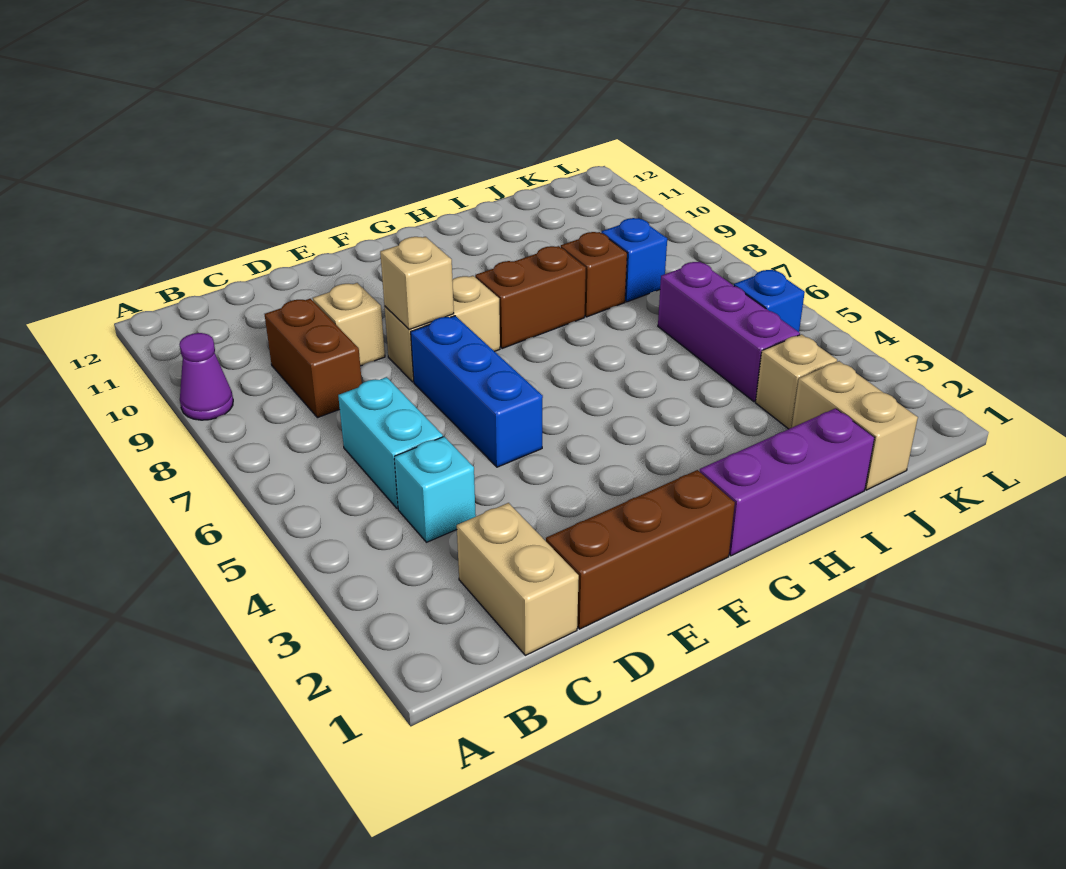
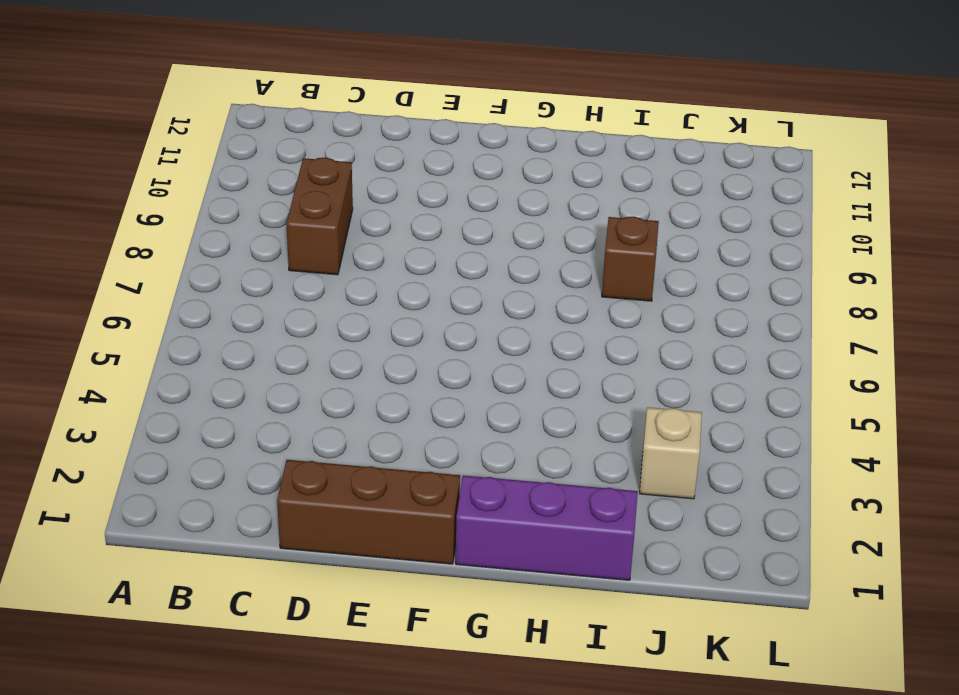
none -> purple cone A9 level 1
none -> tan brick C1:C2 level 1
none -> cyan brick C4 level 1

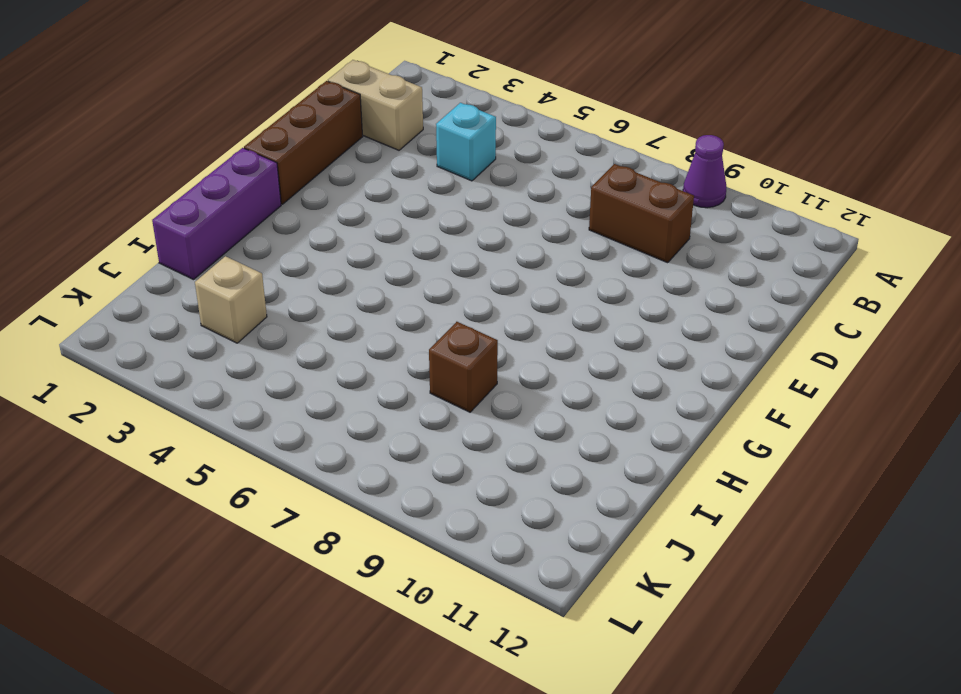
none -> cyan brick C5:C6 level 1
none -> tan brick D9 level 1
none -> blue brick E5:E7 level 1

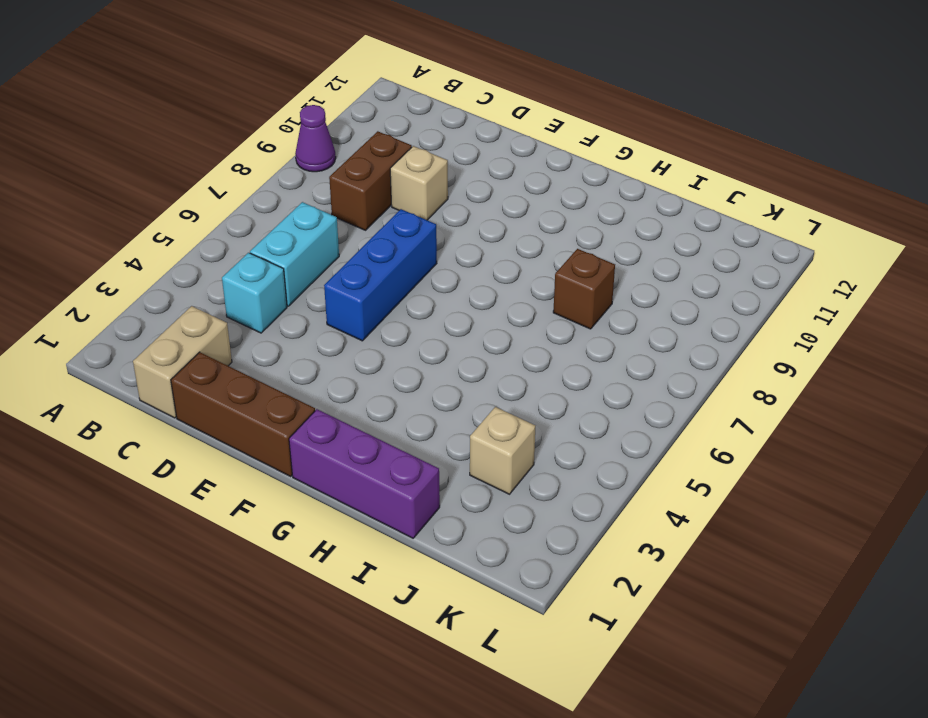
none -> tan brick E8:F8 level 1
none -> brown brick G8:H8 level 1
none -> tan brick J1:J2 level 1

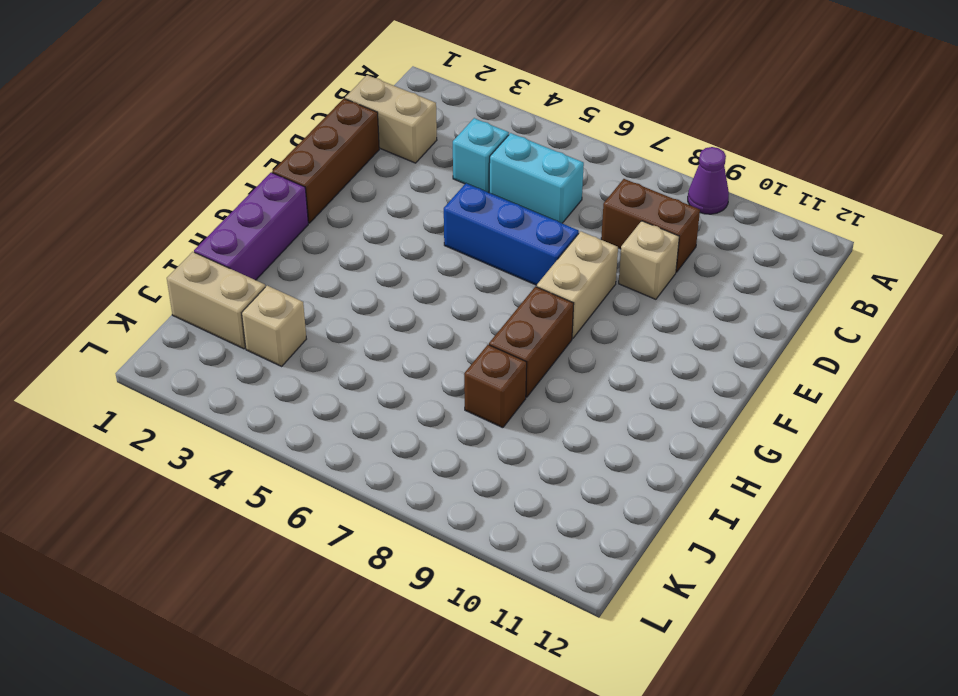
none -> purple brick J4:J6 level 1
none -> blue brick J8 level 1
none -> blue brick K5 level 1

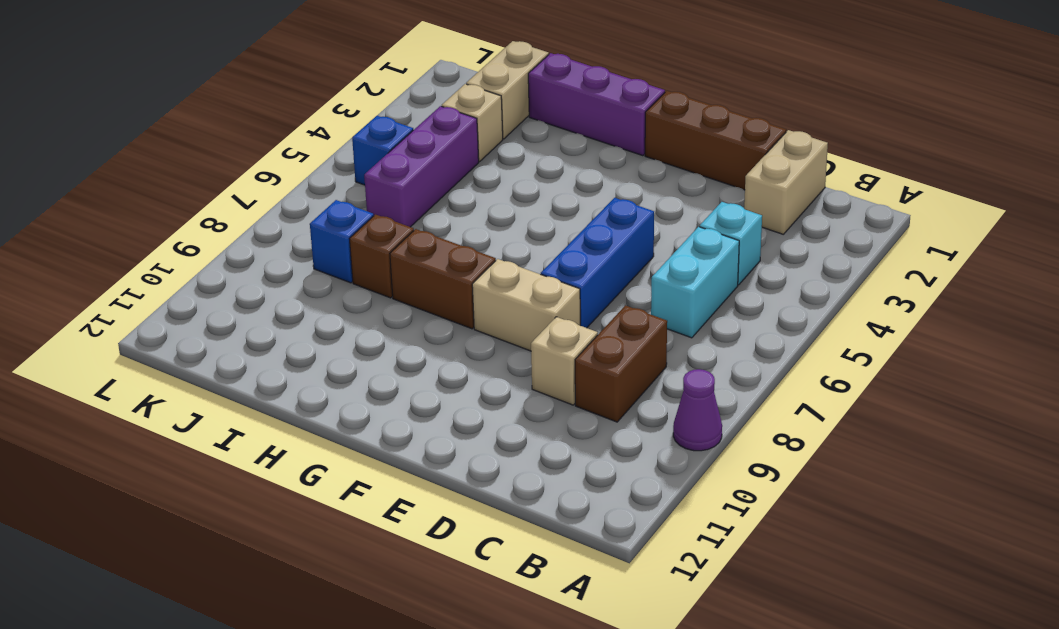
none -> tan brick E8 level 2

